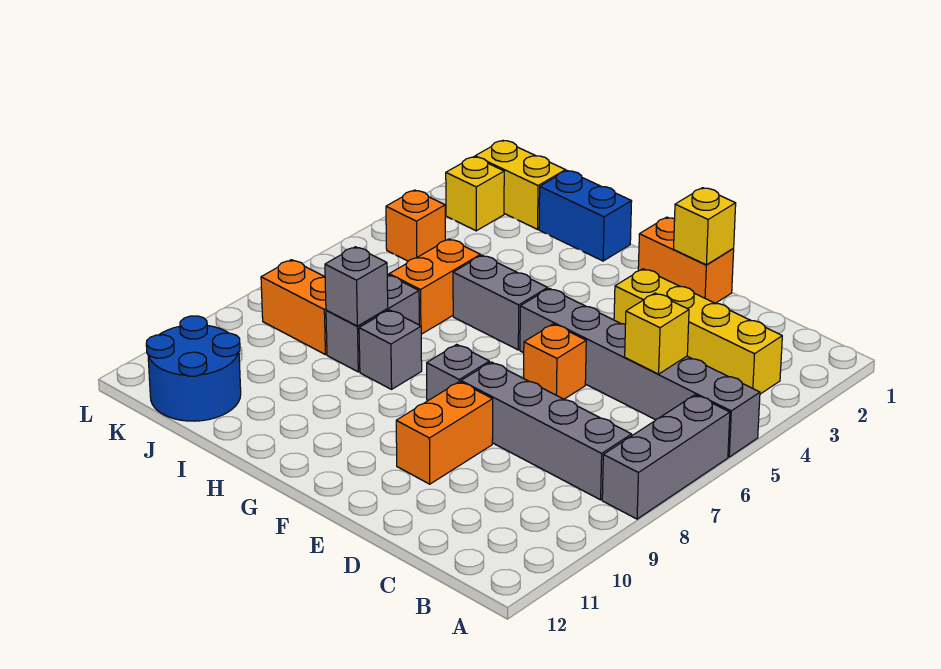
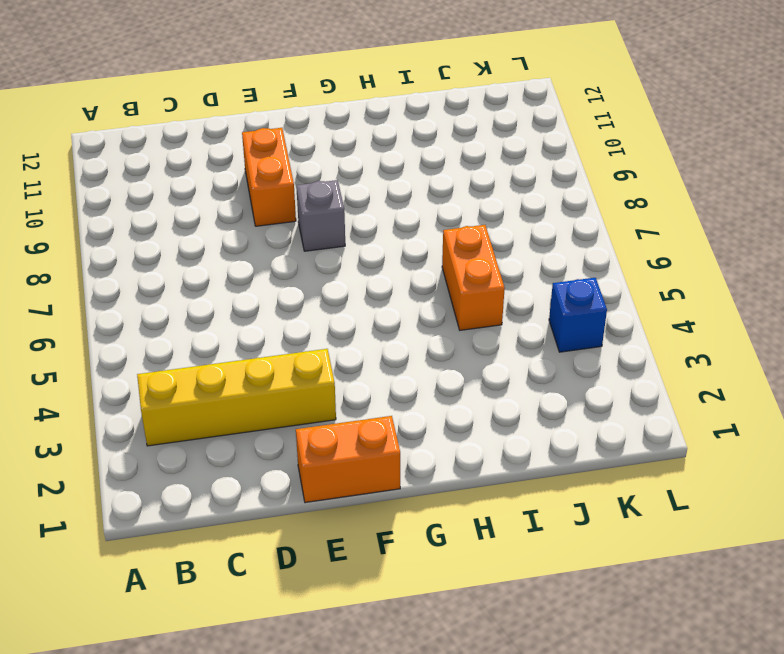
blue brick K4 level 1 -> orange brick K4 level 1
none -> grey brick A5:F5 level 1
none -> grey brick A6:A8 level 1
none -> grey brick B8:E8 level 1

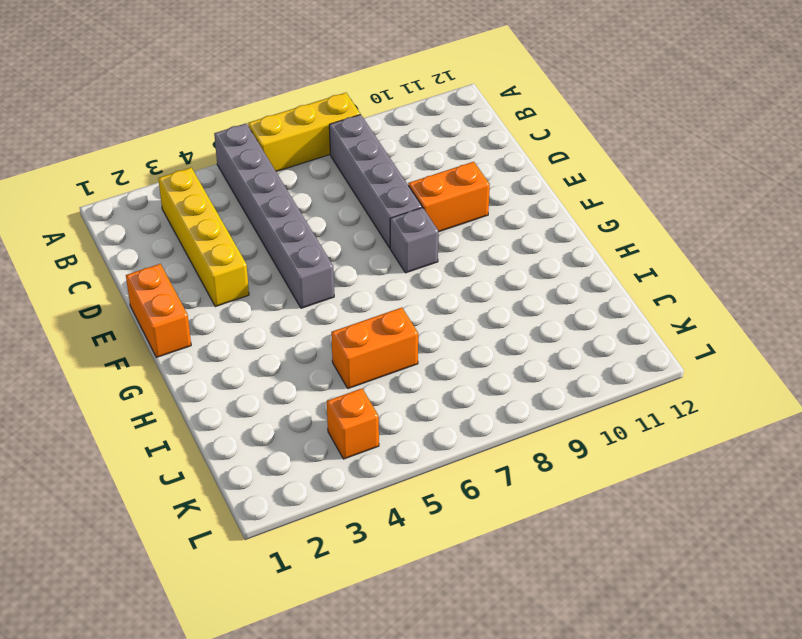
yellow brick A6:A8 level 1 -> grey brick A6:A8 level 1
none -> orange brick E6 level 1
none -> grey brick G5:H5 level 1
none -> blue brick H1:I1 level 1

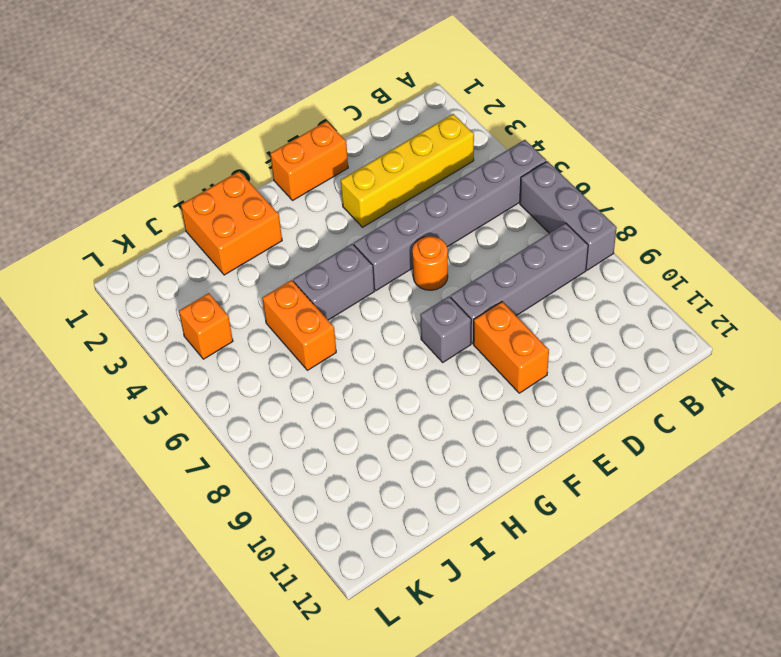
orange round brick E6 level 1 -> orange brick E6 level 1
orange brick H1:I2 level 1 -> blue brick H1:I1 level 1
none -> grey brick H8 level 1
none -> grey brick I7:I8 level 1
none -> yellow brick J1:K1 level 1

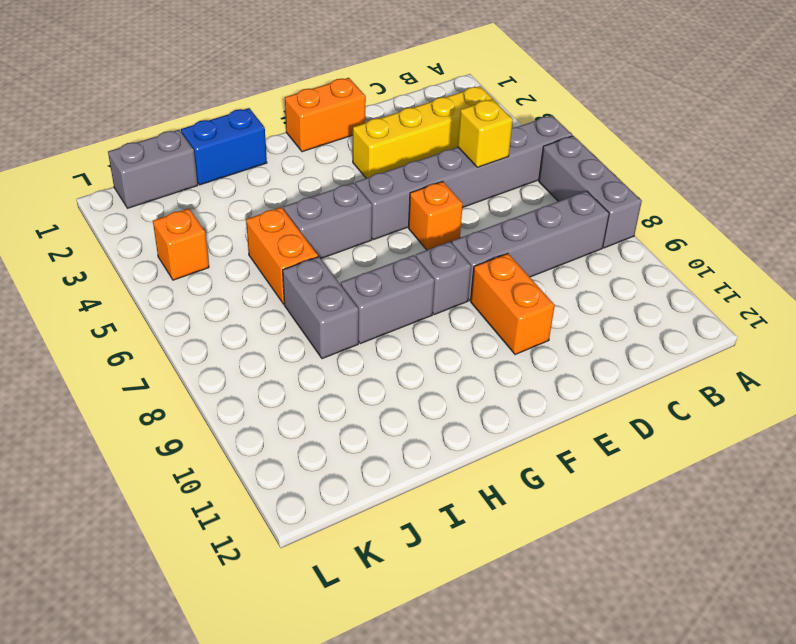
grey brick G8:H8 level 1 -> grey brick H8 level 1
grey brick J1:K1 level 1 -> yellow brick J1:K1 level 1
none -> orange brick J8:K8 level 1
none -> blue round brick J11:K12 level 1
none -> yellow brick K2 level 1

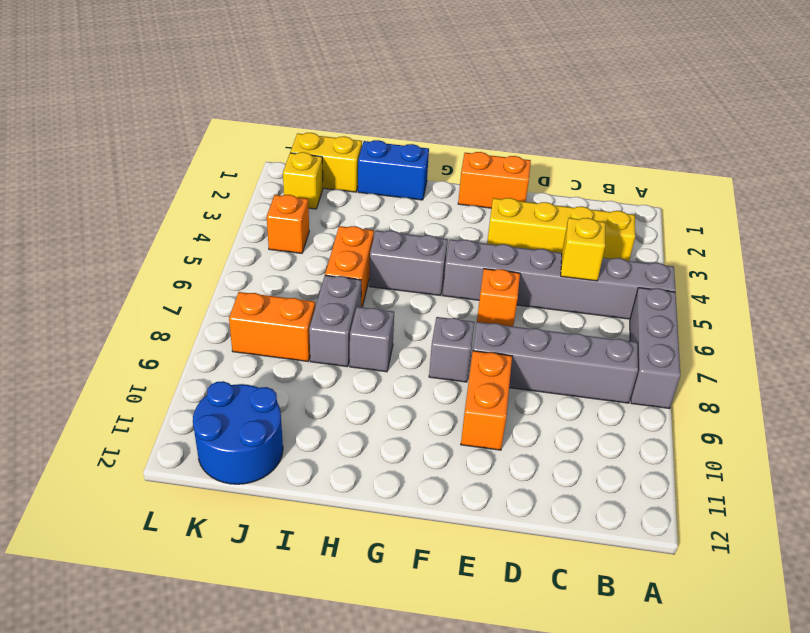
none -> yellow brick E1 level 2
none -> grey brick I8 level 2

